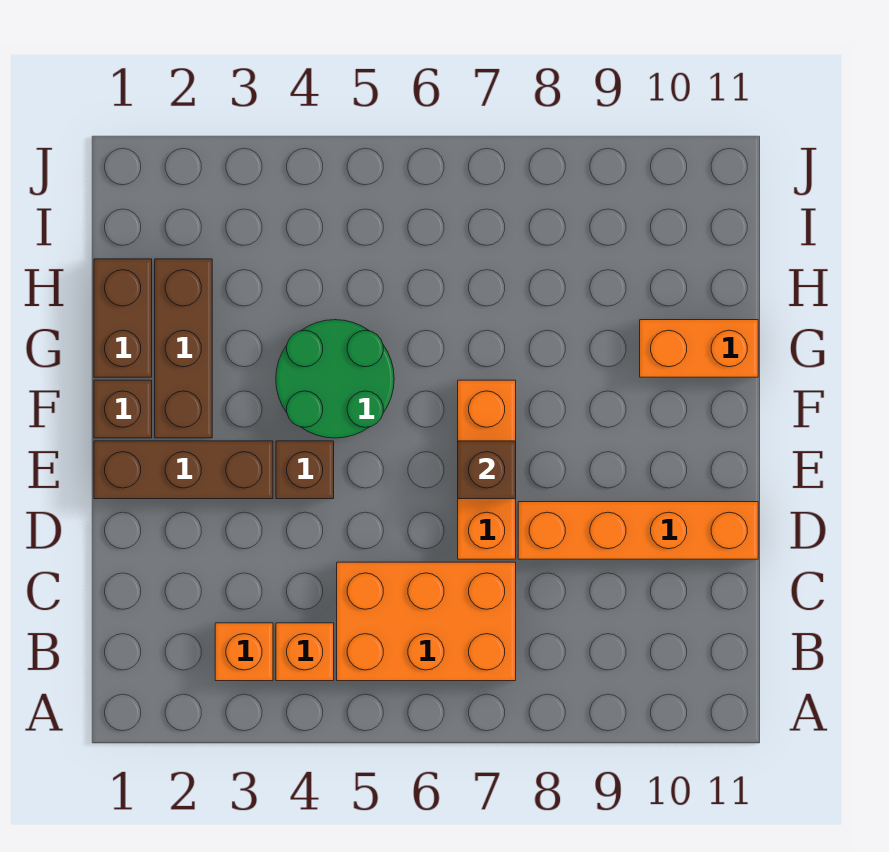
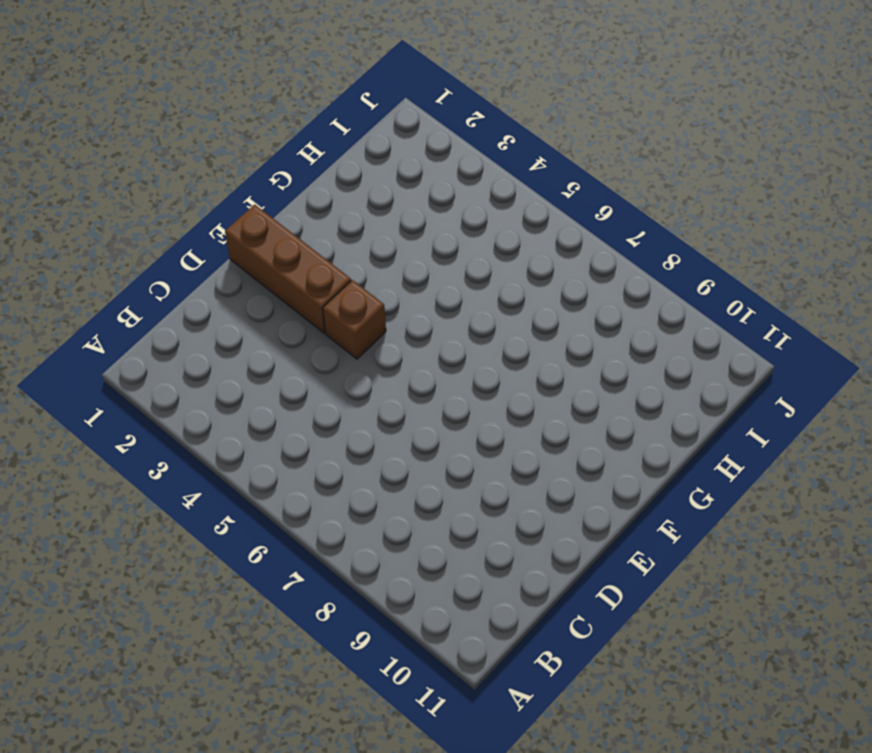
none -> orange brick B3 level 1
none -> orange brick B4 level 1
none -> orange brick B5:C7 level 1

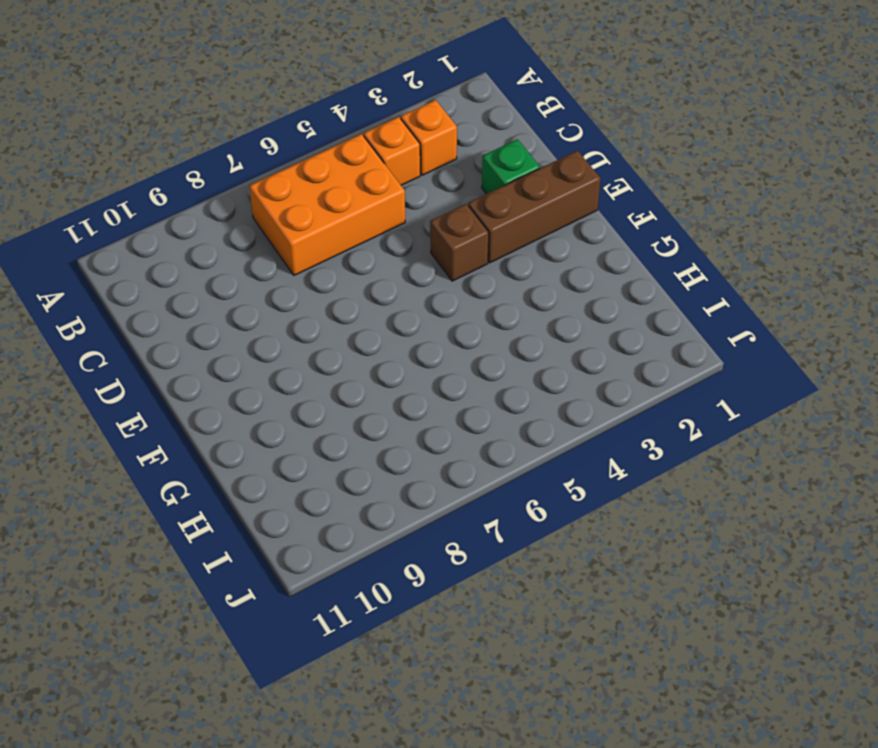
green brick D2 level 1 -> none
none -> orange brick D7:F7 level 1
none -> orange brick D8:D11 level 1
none -> brown brick F1 level 1

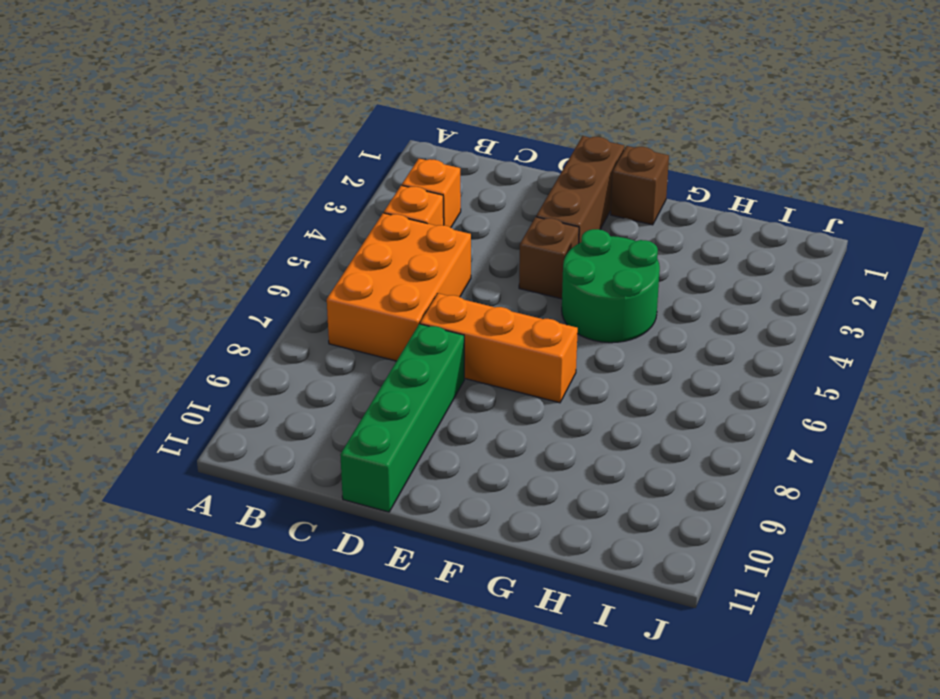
green brick D8:D11 level 1 -> orange brick D8:D11 level 1
none -> brown brick F2:H2 level 1
none -> brown brick G1:H1 level 1
none -> orange brick G10:G11 level 1

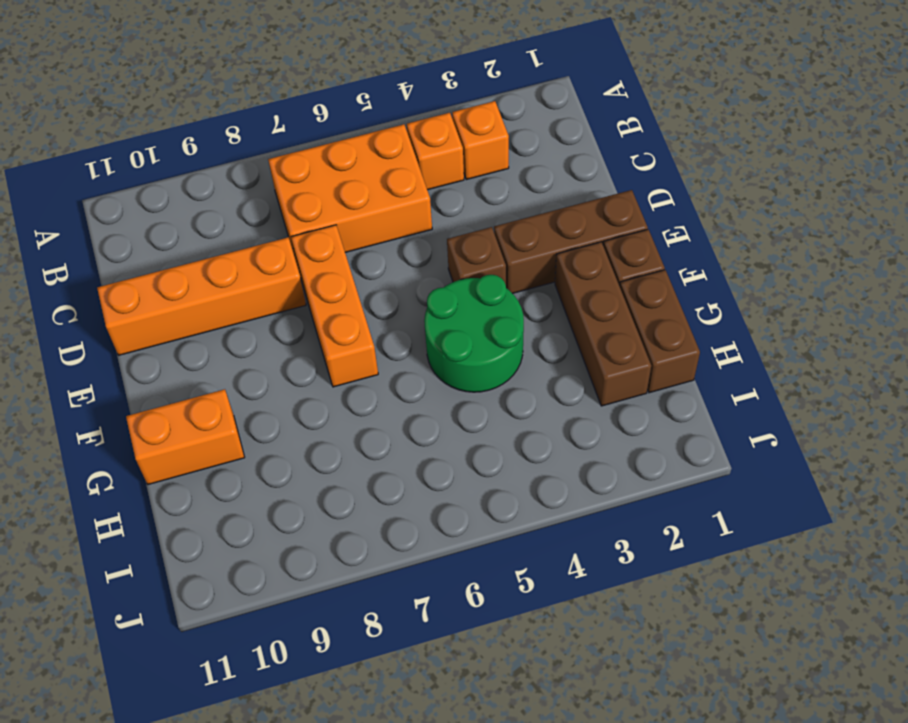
none -> brown brick E7 level 2

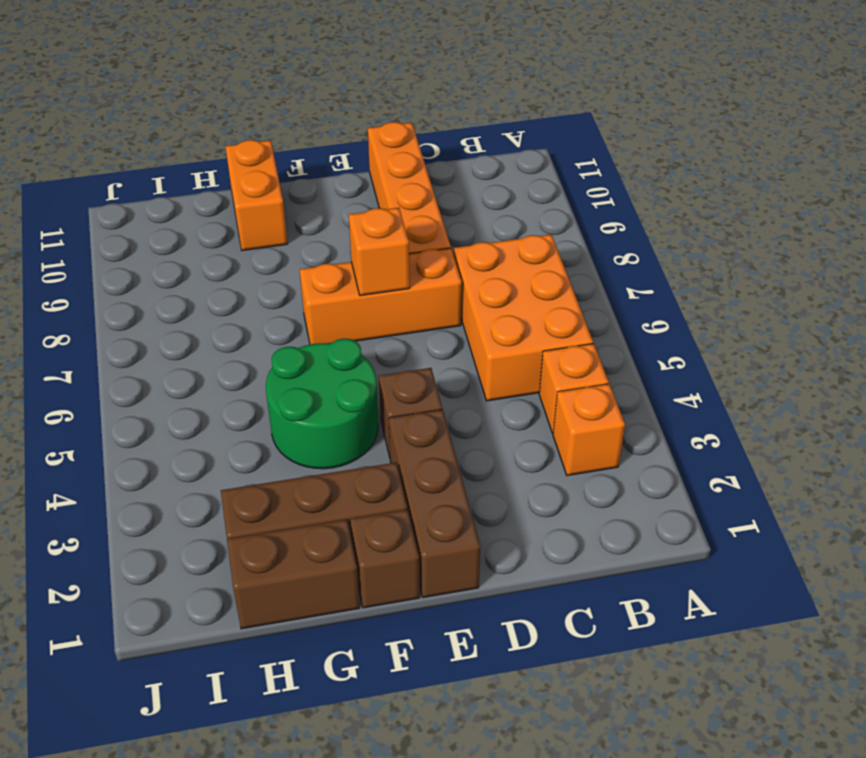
orange brick E7 level 2 -> brown brick E7 level 2

